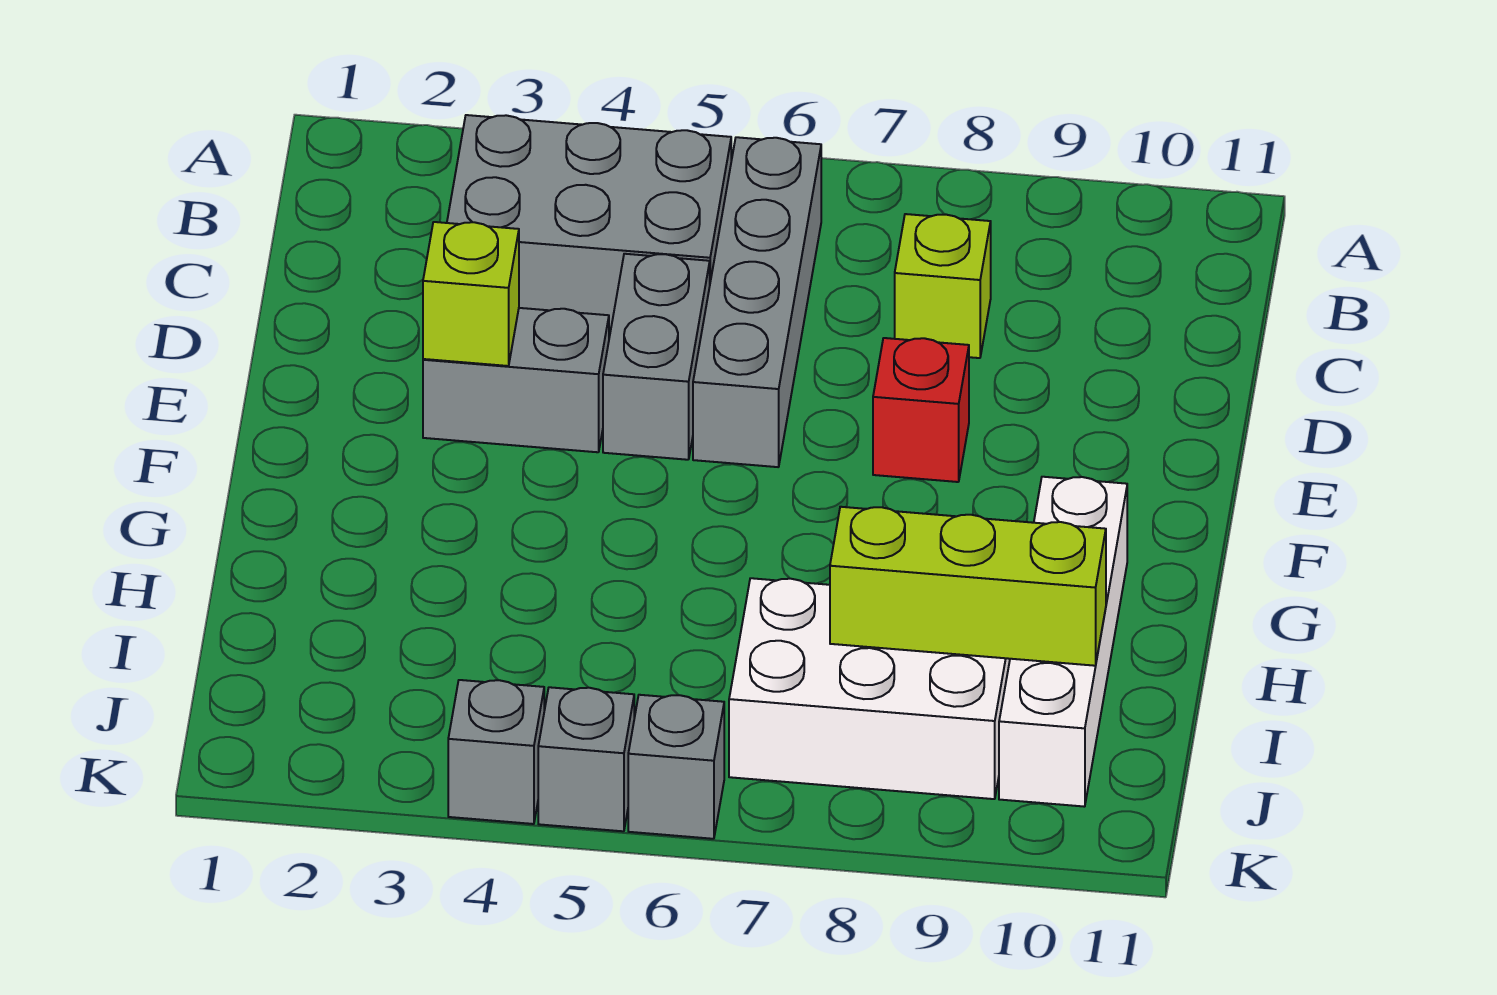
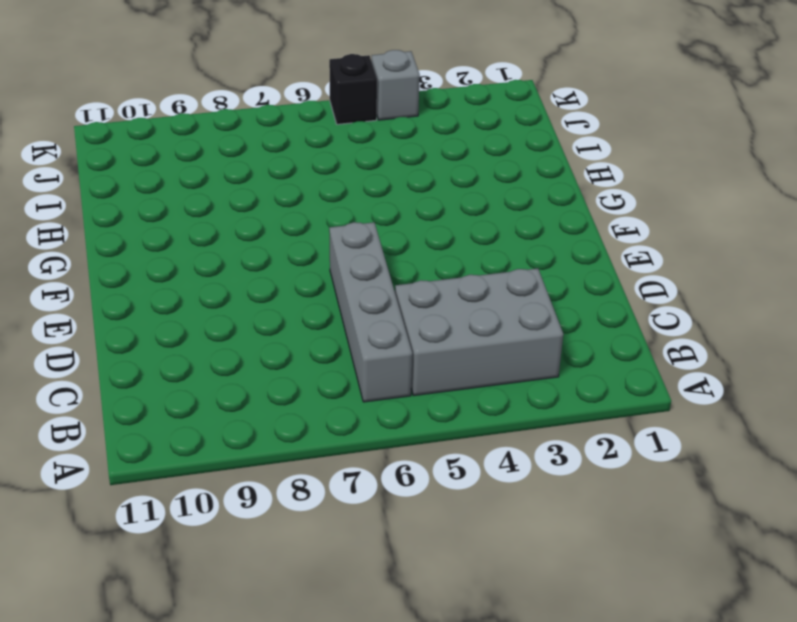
black brick K5 level 1 -> grey brick K5 level 1
none -> lime brick C8 level 1
none -> grey brick D5:E5 level 1
none -> grey brick E3:E4 level 1

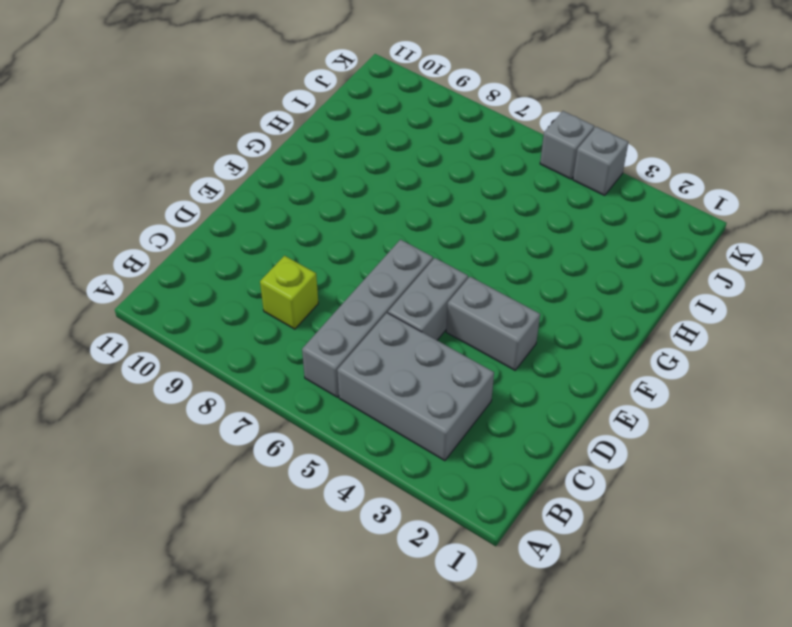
none -> red brick E8 level 1
none -> white brick G10:J10 level 1
none -> white brick I7:J9 level 1

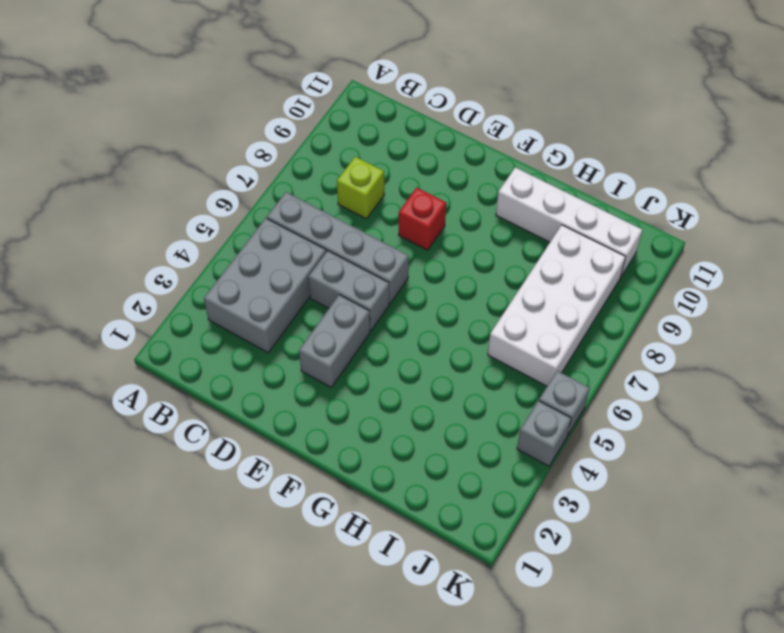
white brick I6:J9 level 1 -> white brick I7:J9 level 1
none -> grey brick K6 level 1
none -> lime brick E3 level 2
none -> lime brick I8:I10 level 2

